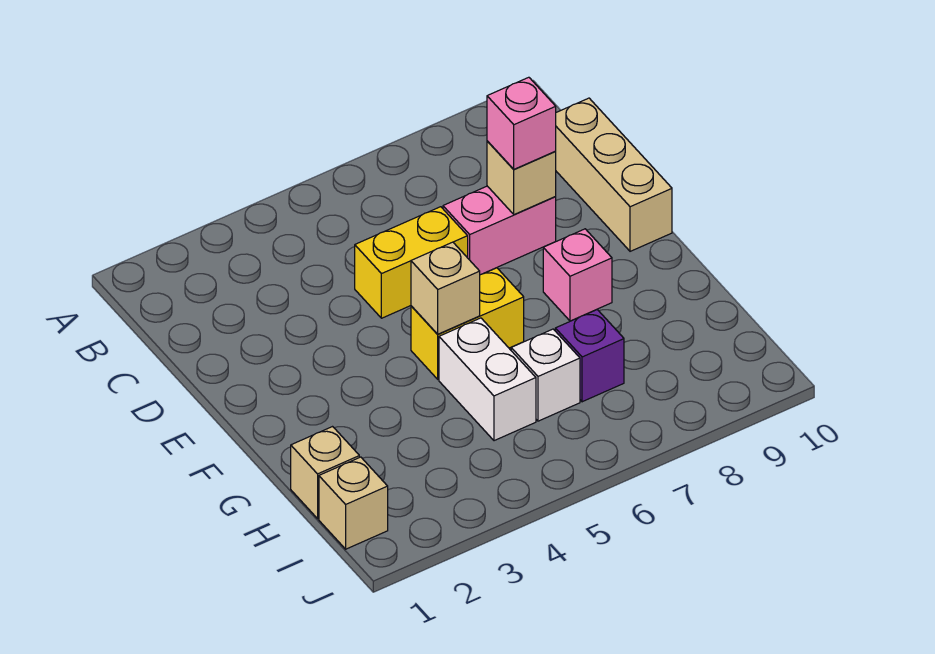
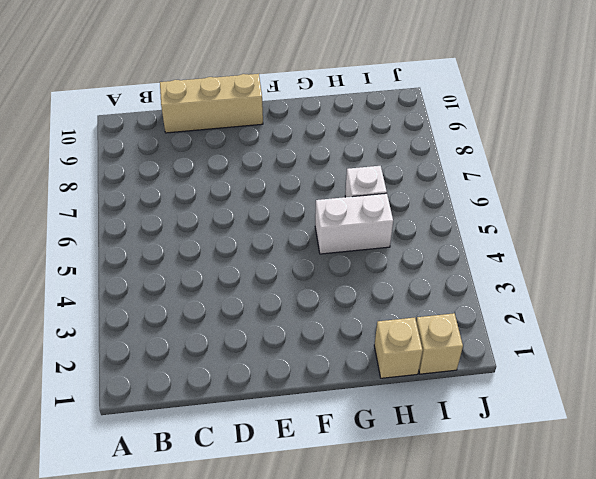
none -> yellow brick D5:D6 level 1
none -> pink brick D7:D8 level 1
none -> yellow brick F5:F6 level 1

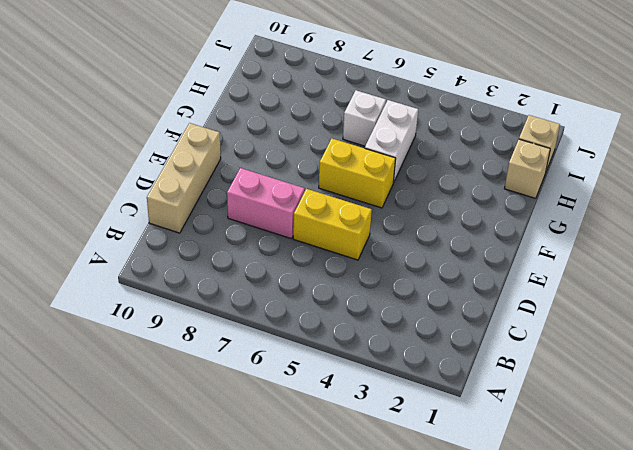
none -> pink brick F8 level 1
none -> purple brick H7 level 1
none -> tan brick D8 level 2

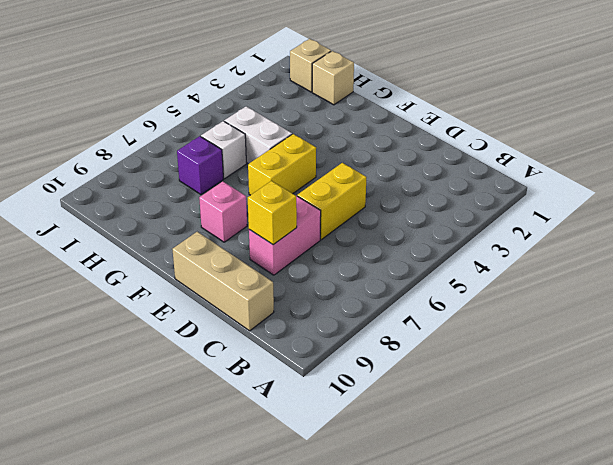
yellow brick D8 level 2 -> tan brick D8 level 2
none -> tan brick F5 level 2
none -> pink brick D8 level 3

